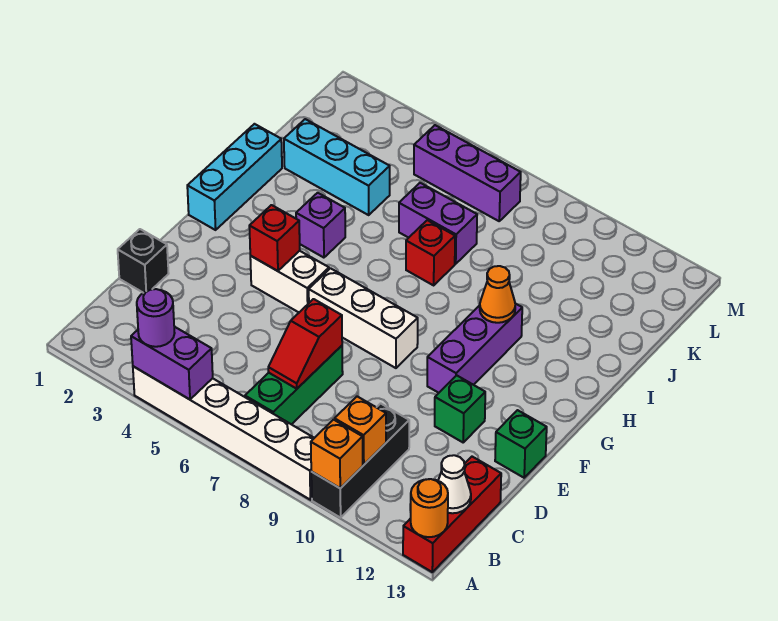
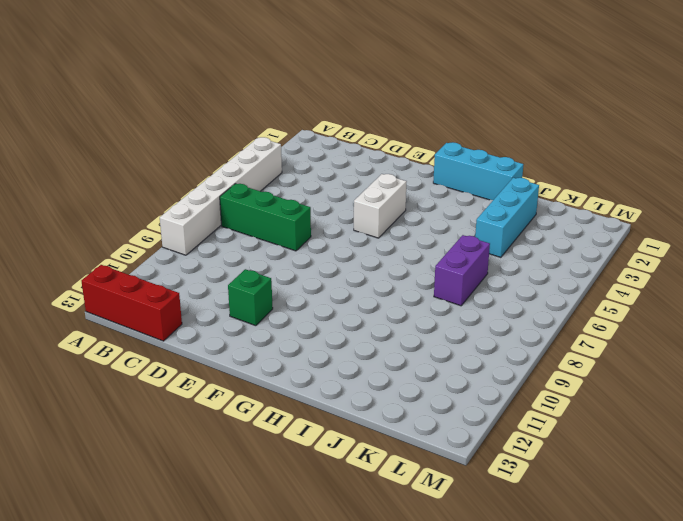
none -> black brick A10:C10 level 1
none -> black brick D1 level 1
none -> green brick E13 level 1

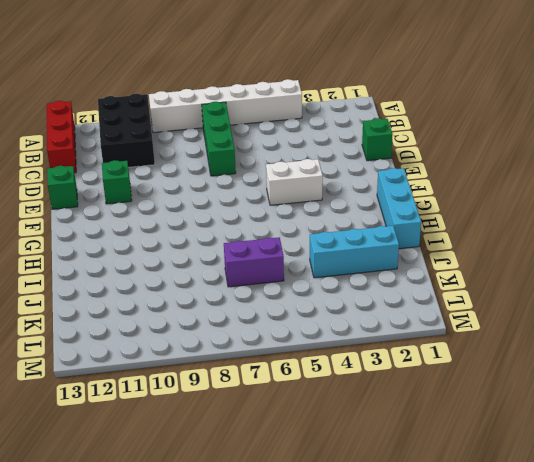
black brick A10:C11 level 1 -> black brick A10:C10 level 1
green brick D1 level 1 -> black brick D1 level 1
none -> white brick F6:F8 level 1
none -> purple brick F10:H10 level 1
none -> purple brick H4 level 1

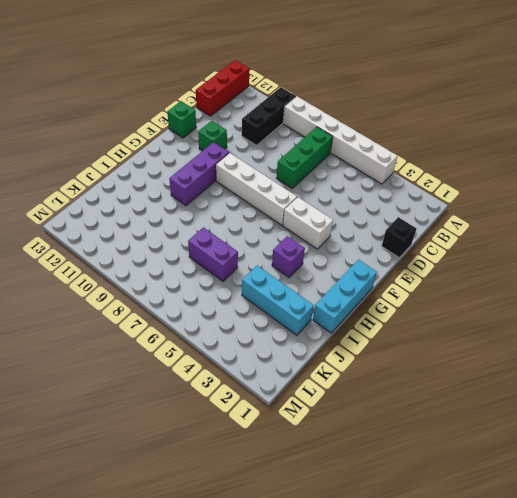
white brick F6:F9 level 1 -> white brick F6:F8 level 1
none -> red brick I7 level 1
none -> purple brick L5:L7 level 1
none -> purple brick A4:A5 level 2

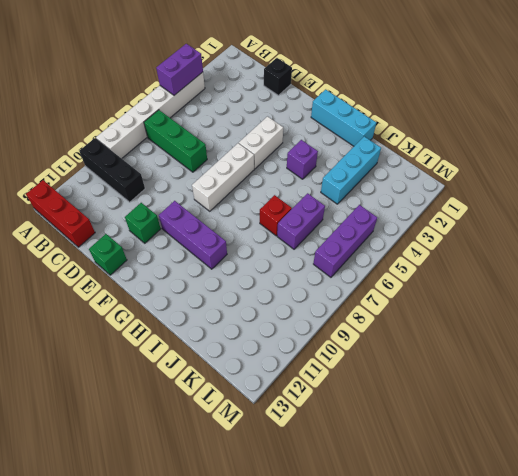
none -> orange brick A10 level 2
none -> orange round brick A13 level 2
none -> orange brick B10 level 2

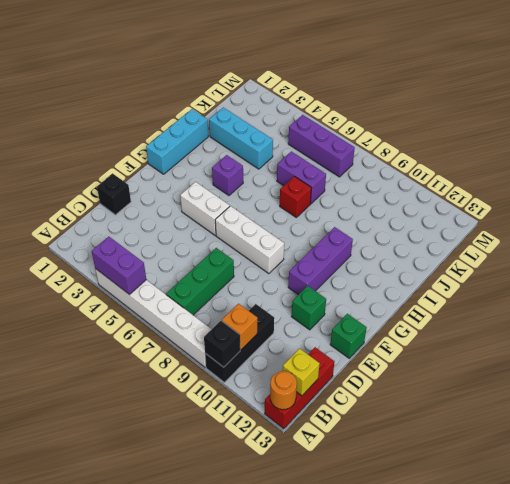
black brick A10 level 2 -> orange brick A10 level 2
yellow brick B13 level 2 -> white cone B13 level 2
none -> red slope C7:D7 level 2 top D
none -> red brick F4 level 2
none -> orange cone H10 level 2

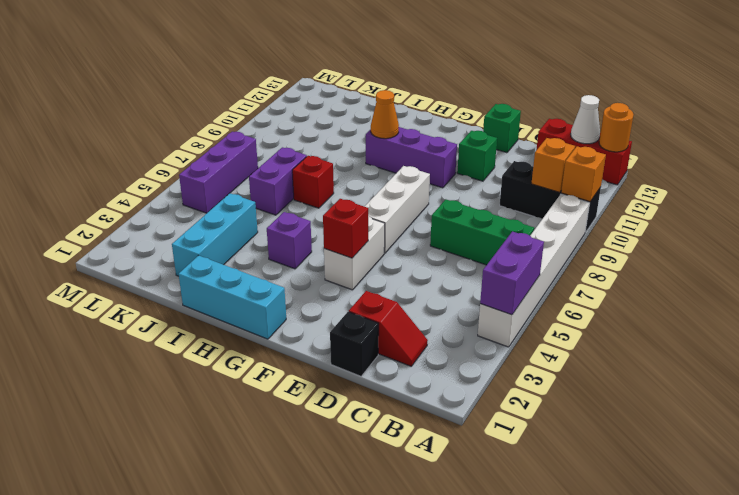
red slope C2:D2 level 1 top D -> red slope C7:D7 level 2 top D
none -> purple round brick A4 level 3

